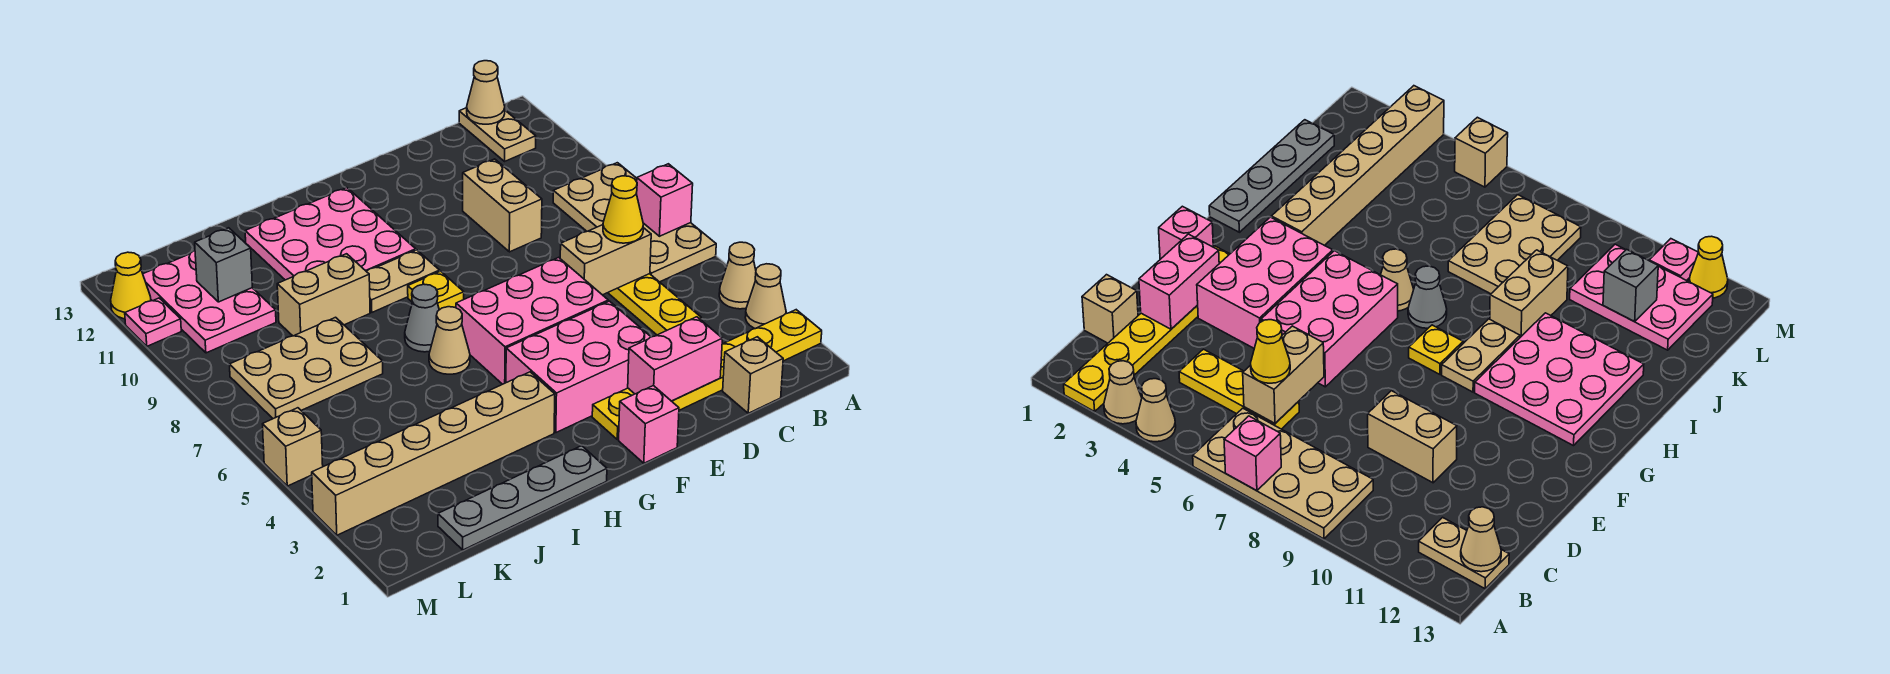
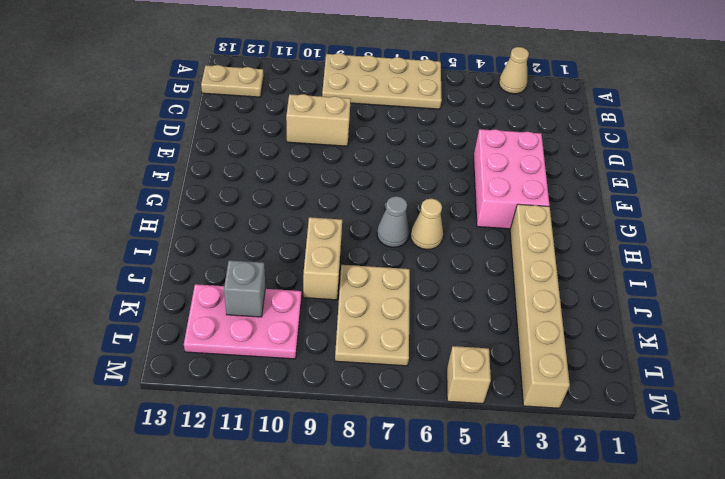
none -> yellow plate A2:F2 level 1
none -> tan cone A4 level 1
none -> tan brick C1 level 1
none -> yellow plate C4:C6 level 1

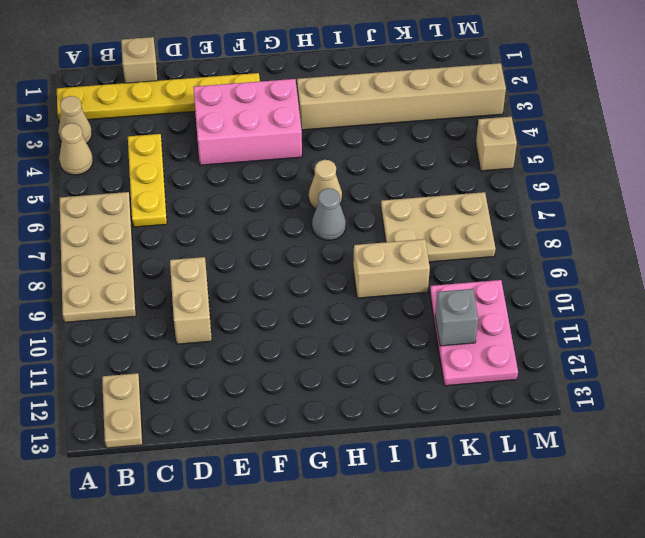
none -> pink brick E5:G6 level 1
none -> pink brick F1 level 1
none -> yellow plate G8 level 1
none -> tan plate G9:H9 level 1

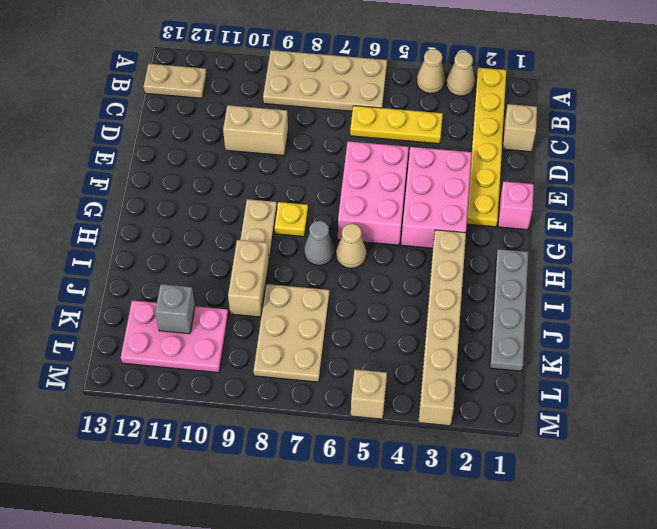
none -> pink plate G10:I12 level 1
none -> pink plate M11 level 1
none -> yellow cone M12 level 1
none -> pink brick A7 level 2

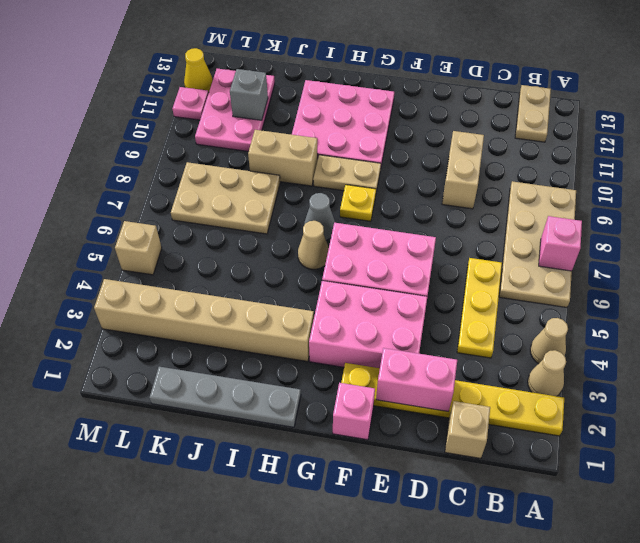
none -> tan cone B13 level 2
none -> tan brick C6:D6 level 2
none -> yellow cone C6 level 3

